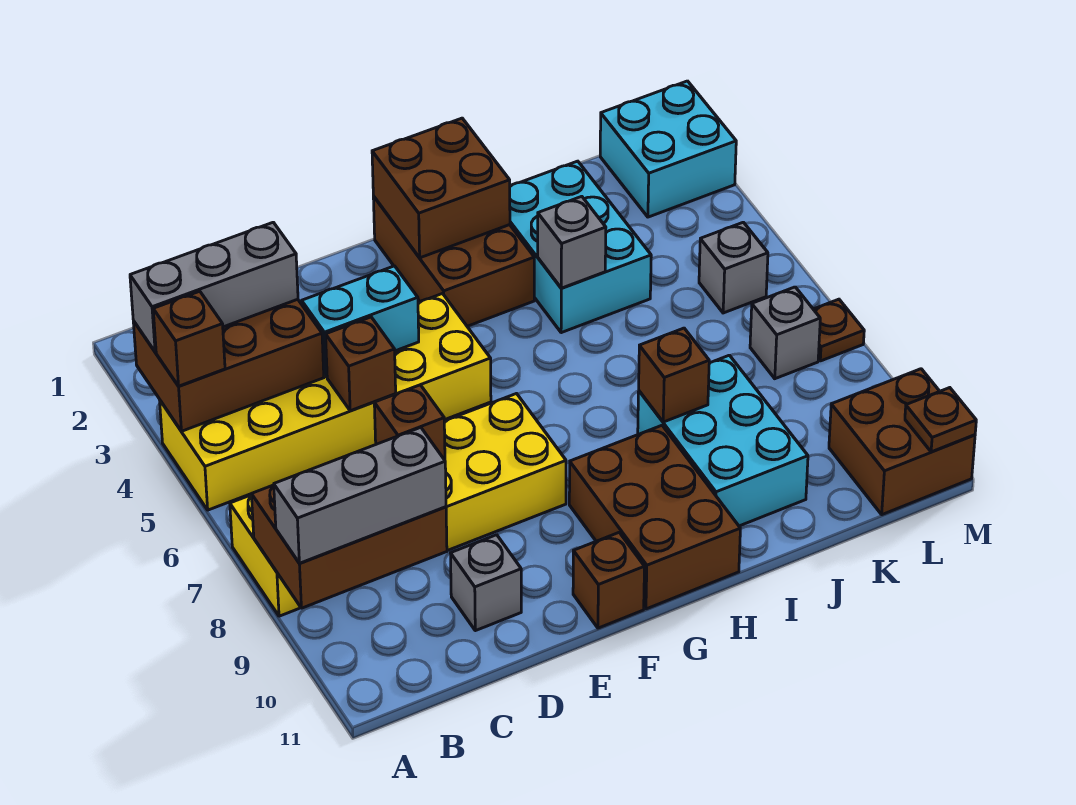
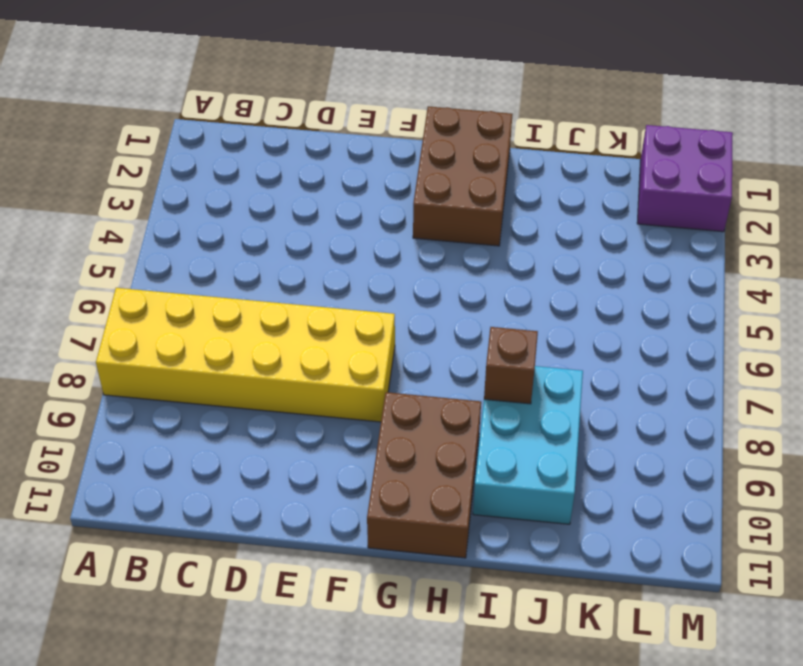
purple brick L1:M2 level 1 -> cyan brick L1:M2 level 1
none -> yellow brick A4:F5 level 1
none -> grey brick D10 level 1
none -> brown brick F11 level 1

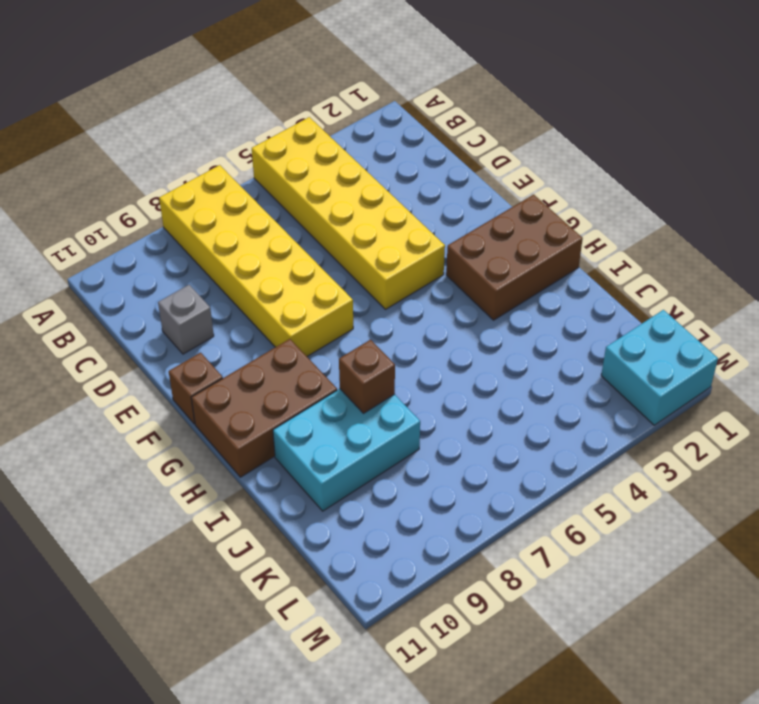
none -> cyan brick I2:J4 level 1
none -> grey brick L5 level 1
none -> grey brick L7 level 1

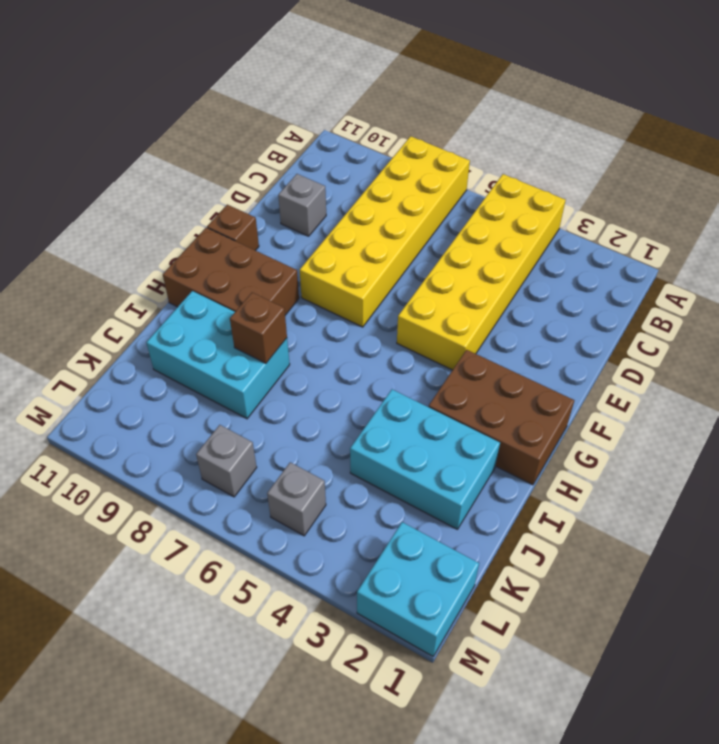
none -> brown brick L10:M11 level 1
none -> brown plate M7 level 1
none -> brown brick A3:C4 level 2

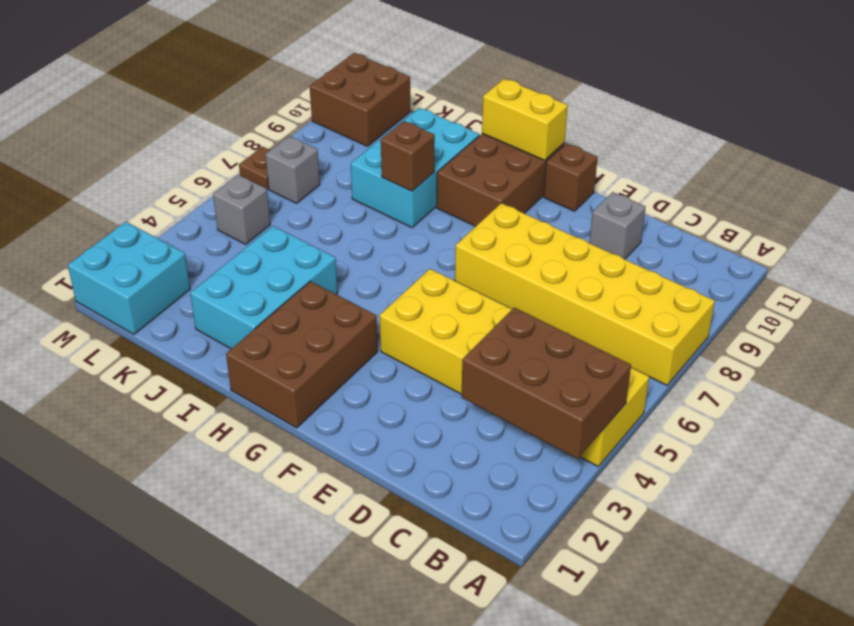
yellow brick G11:H11 level 2 -> none
none -> brown brick A8:C9 level 2
none -> cyan brick D4:E4 level 2
none -> brown brick D5 level 2

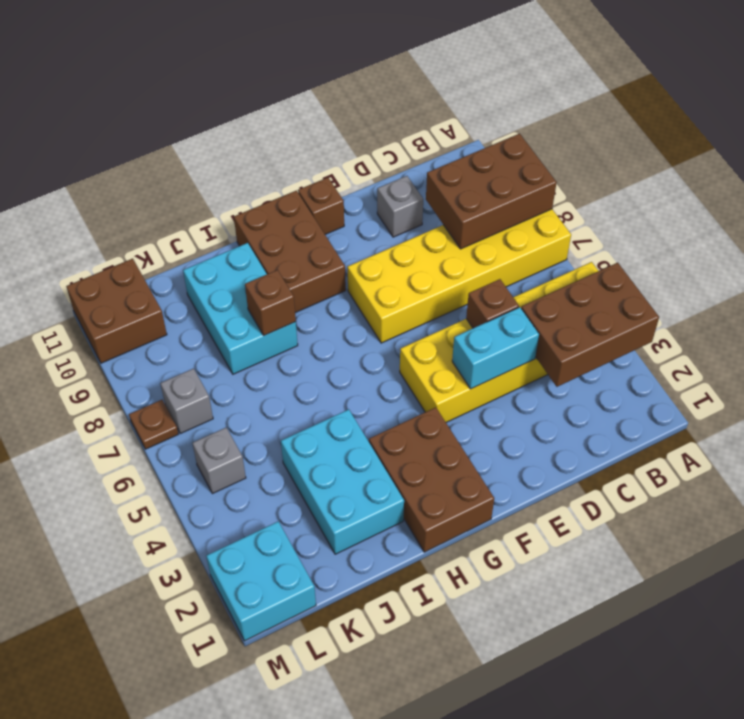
none -> brown brick D7 level 2
none -> brown brick G1:H2 level 2
none -> grey brick I4 level 2

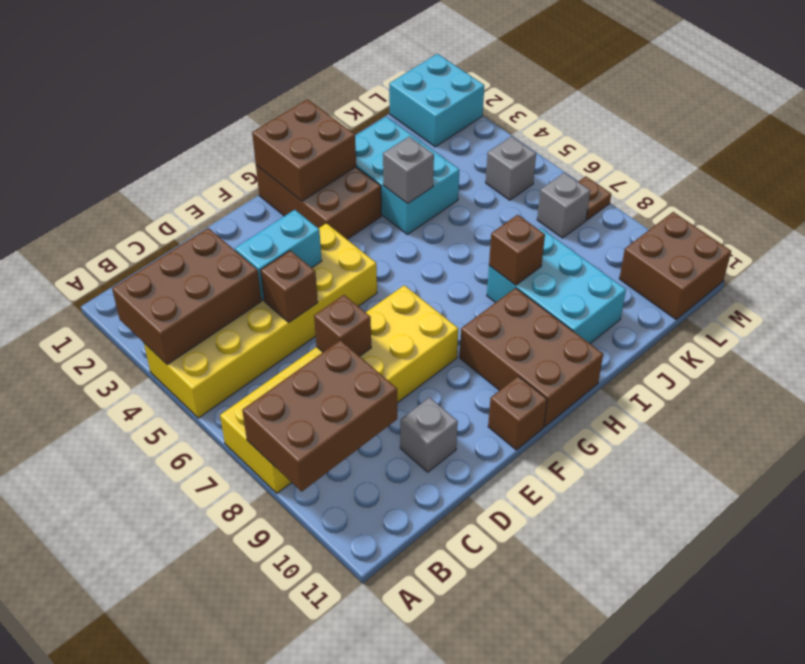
none -> brown plate M11 level 2
none -> grey brick A3:C3 level 3
none -> brown brick A4 level 3

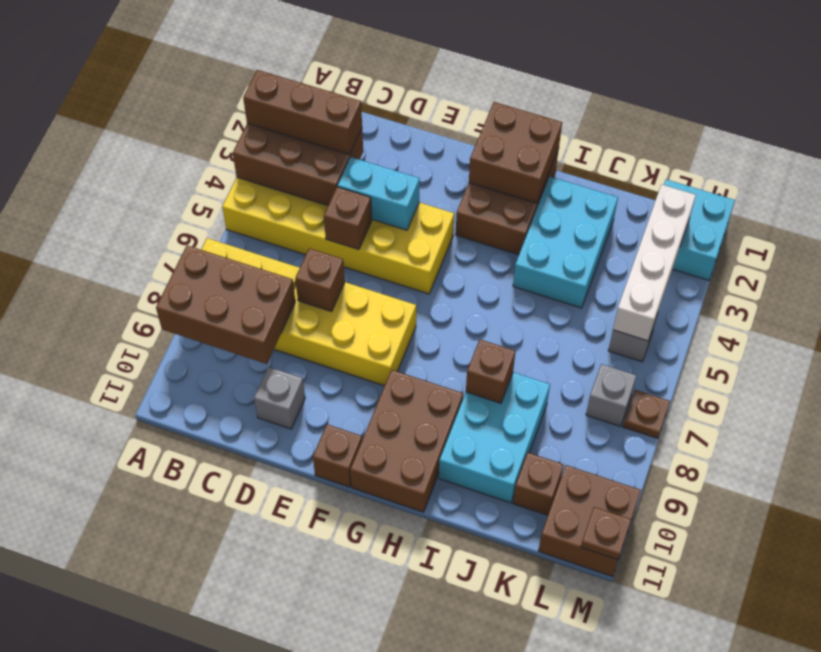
brown brick A3:C3 level 3 -> grey brick A3:C3 level 3
brown brick K10 level 1 -> brown brick A4 level 3
white brick L2:L5 level 2 -> none
none -> grey brick I4 level 2
none -> grey brick A9:C9 level 3

